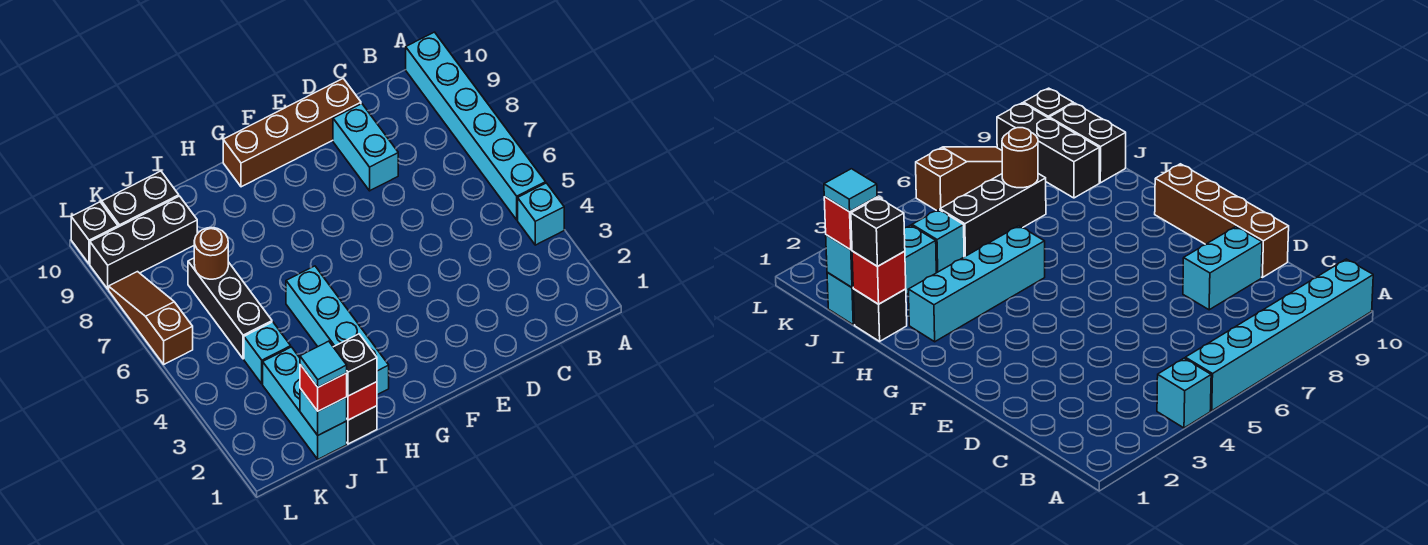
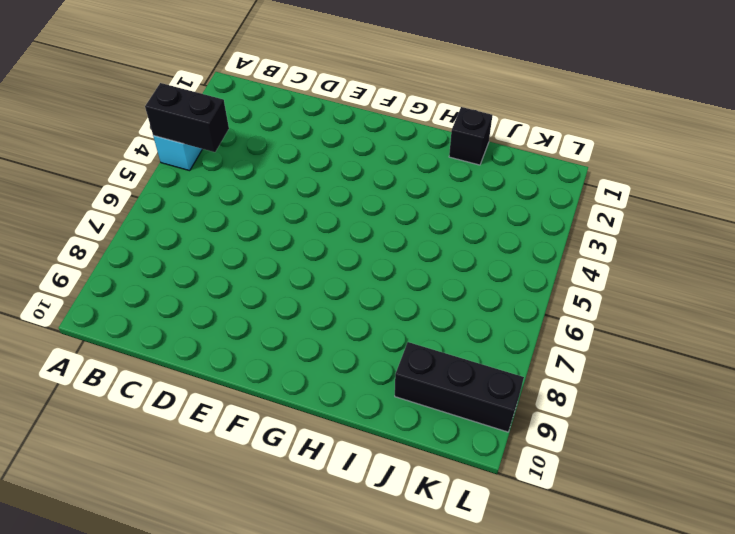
black brick A4:B4 level 2 -> black brick J10:K10 level 1
none -> cyan brick A5:A10 level 1
none -> cyan brick D8:D9 level 1
none -> brown brick D10:G10 level 1

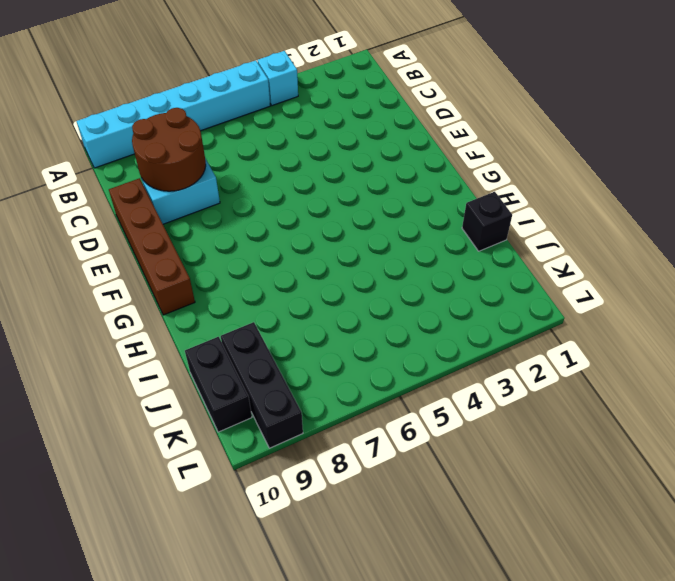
brown round brick C8:D9 level 2 -> none
none -> cyan brick H2:H5 level 1
none -> cyan brick J1:J3 level 1
none -> cyan brick J4 level 1

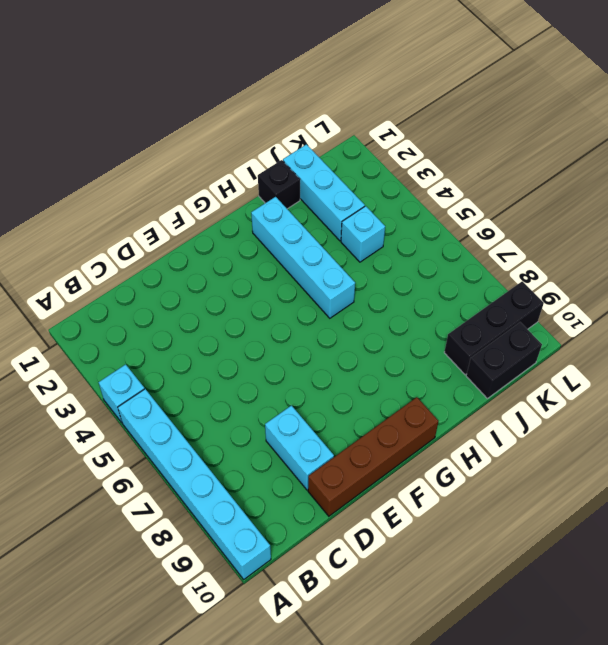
none -> black brick J5:J7 level 1
none -> brown slope L6:L8 level 1 top 6
none -> black brick L10 level 1

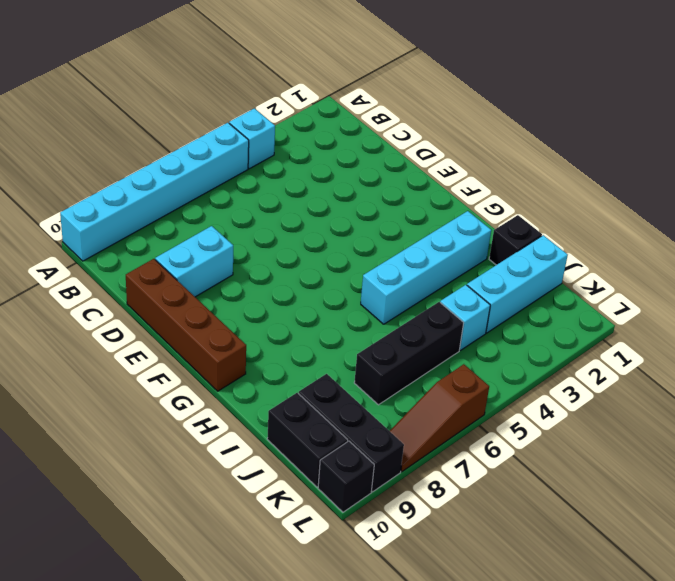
none -> red brick I1 level 2
none -> cyan brick J1 level 2
none -> brown round brick J7 level 2

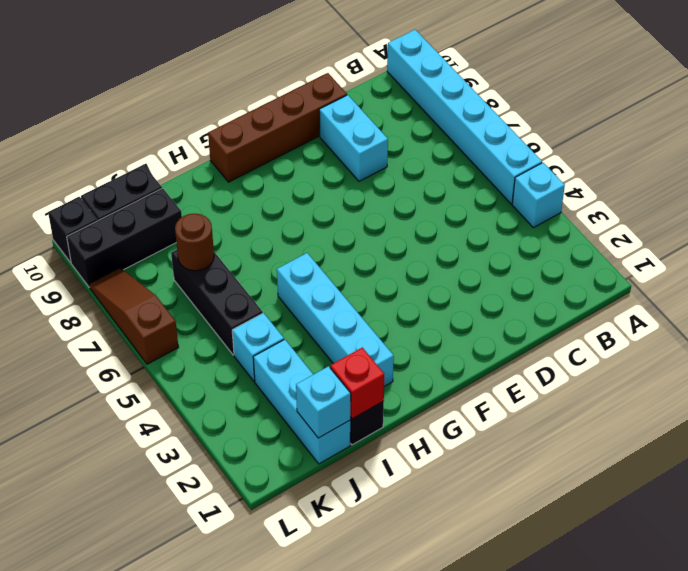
none -> black brick I1 level 3
none -> red brick J1 level 3
none -> cyan tile J1 level 4

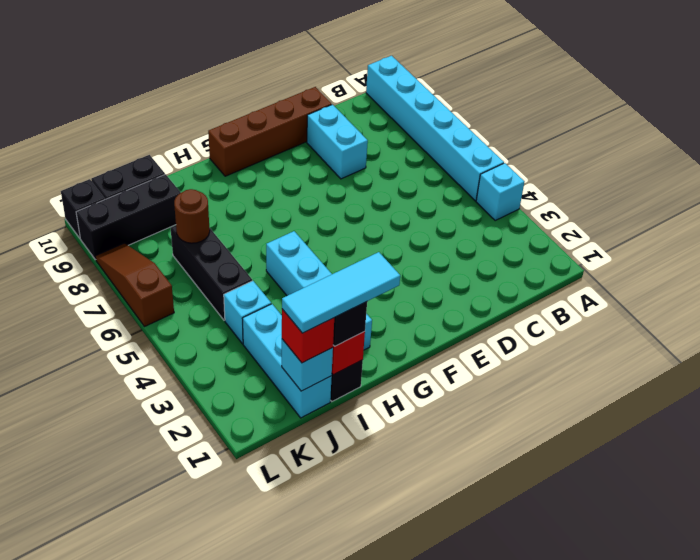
cyan tile H1:J1 level 4 -> cyan tile J1 level 4

